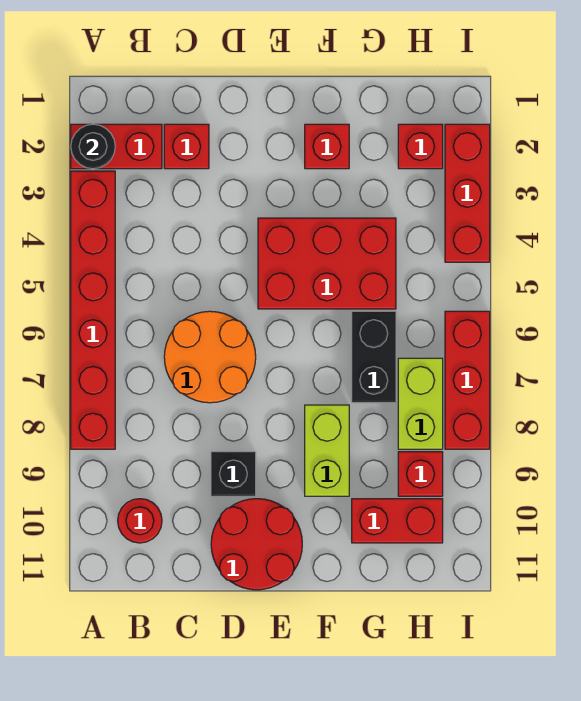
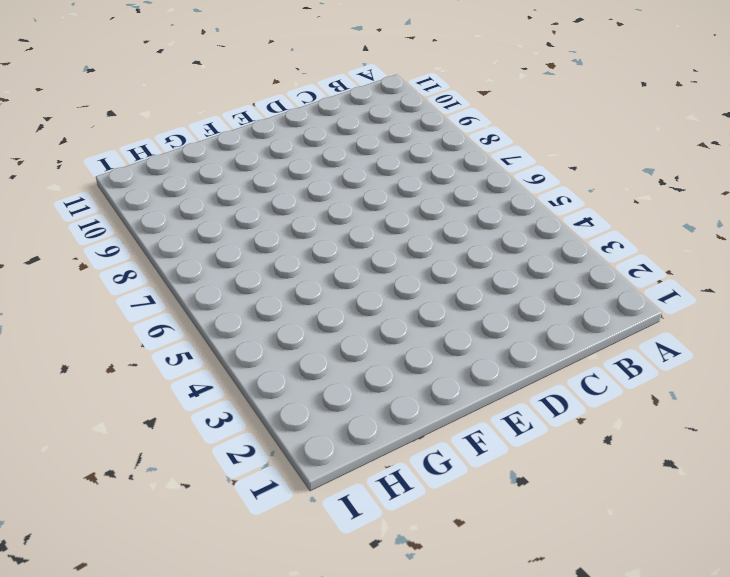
none -> red brick A2:B2 level 1
none -> red brick A3:A8 level 1
none -> red round brick B10 level 1

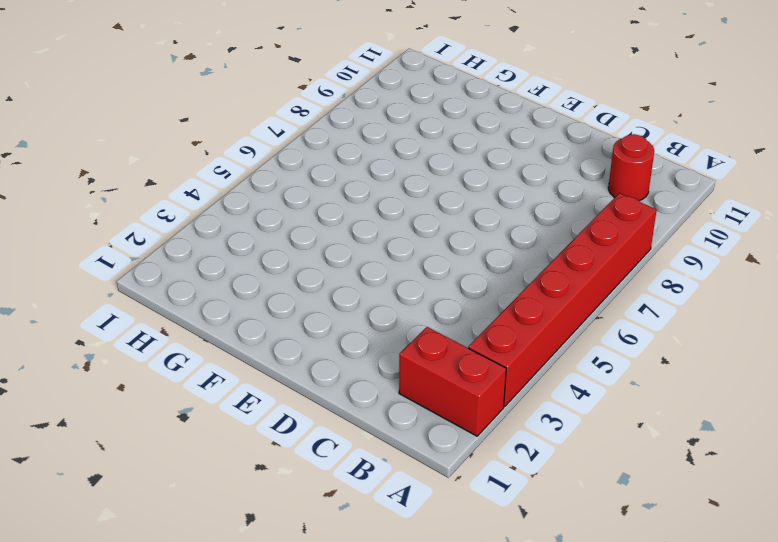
none -> red brick C2 level 1
none -> orange round brick C6:D7 level 1
none -> black brick D9 level 1

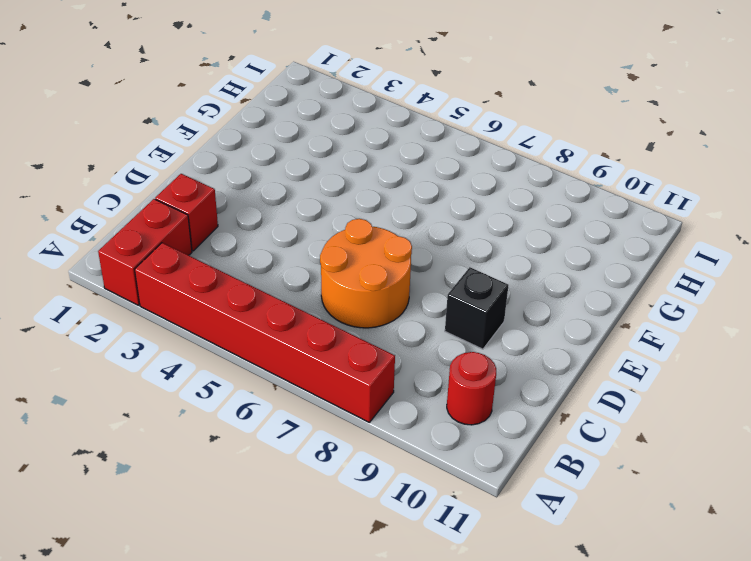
none -> red round brick D10:E11 level 1
none -> red brick E4:G5 level 1
none -> red brick F2 level 1

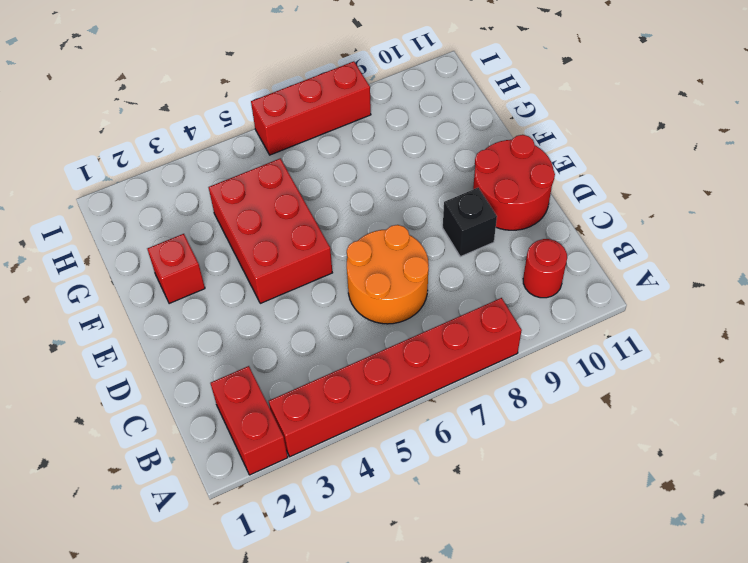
none -> red brick C2 level 1
none -> lime brick F8:F9 level 1
none -> black brick G6:G7 level 1

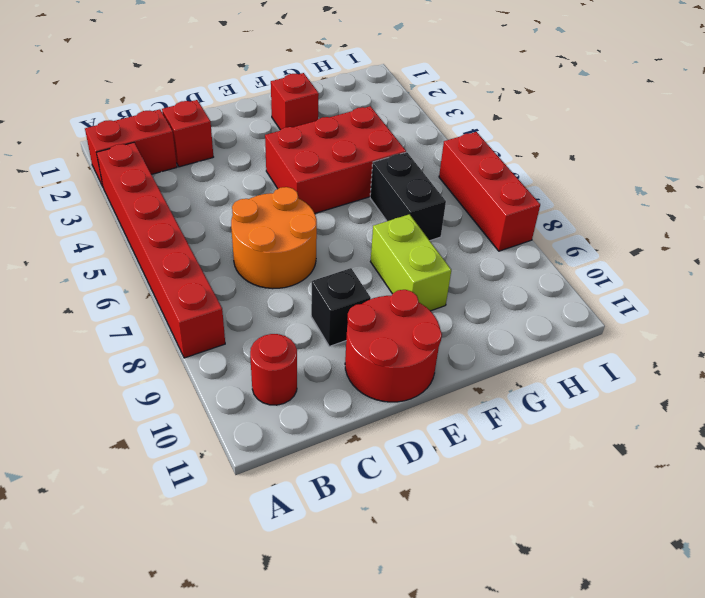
none -> red brick G10:H10 level 1
none -> red brick H2 level 1
none -> lime brick H7:H8 level 1

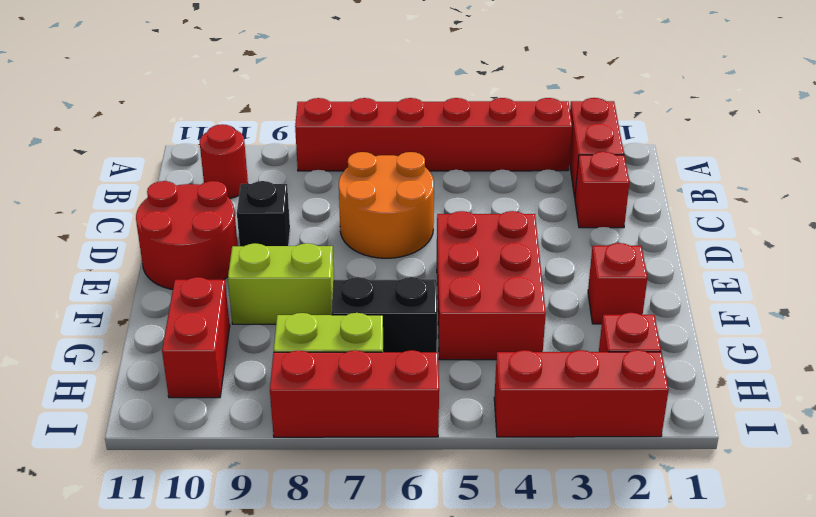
none -> red brick H9 level 1
none -> black round brick A2 level 2

